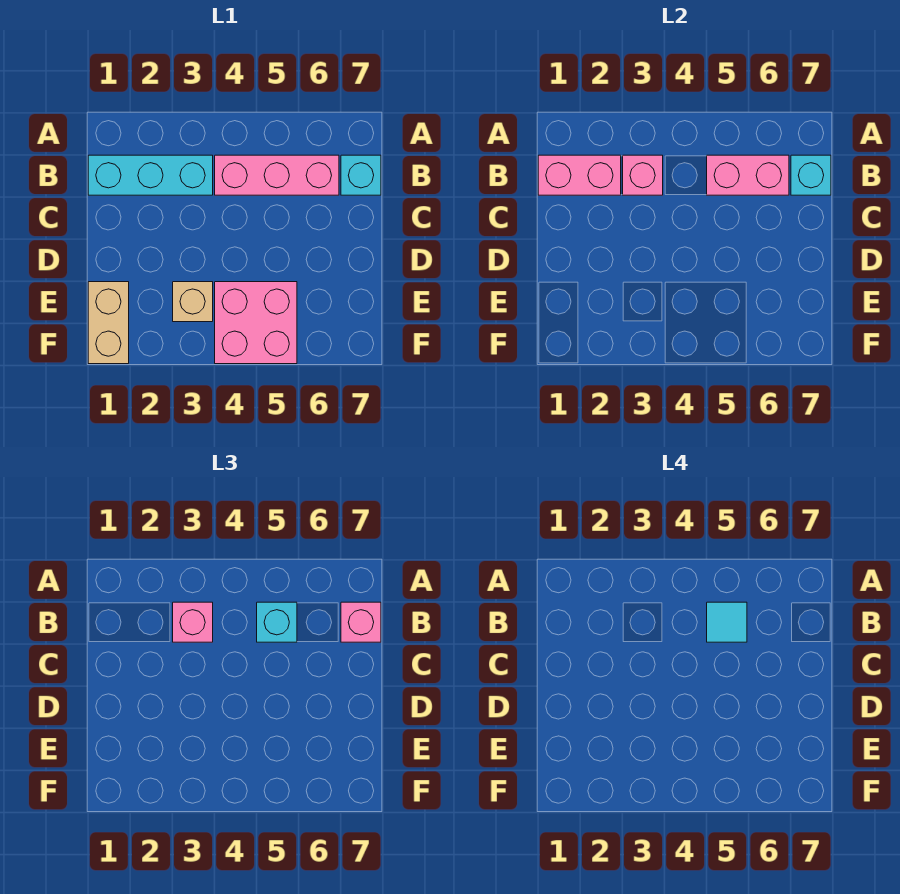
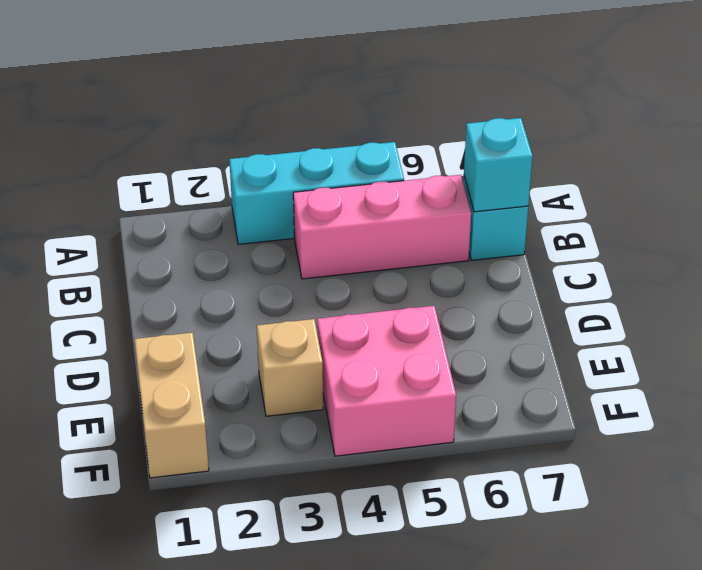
cyan brick A3:A5 level 1 -> cyan brick B1:B3 level 1
none -> pink brick B1:B2 level 2
none -> pink brick B3 level 2
none -> pink brick B5:B6 level 2

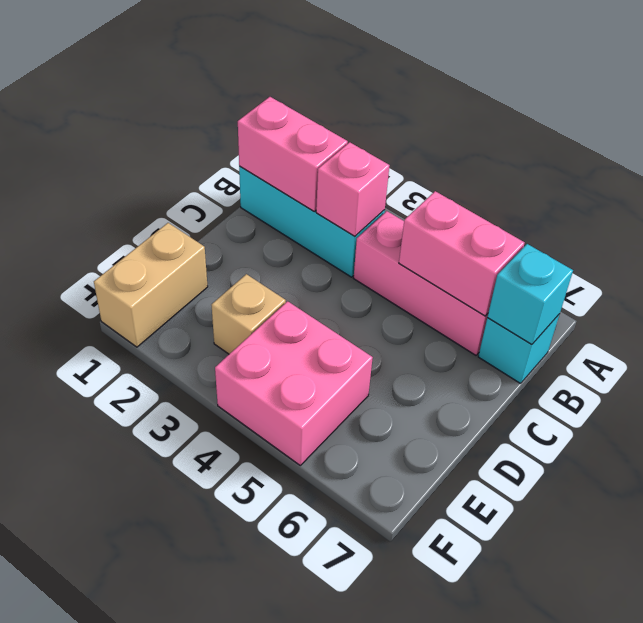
none -> pink brick B3 level 3
none -> cyan brick B5 level 3
none -> pink brick B7 level 3

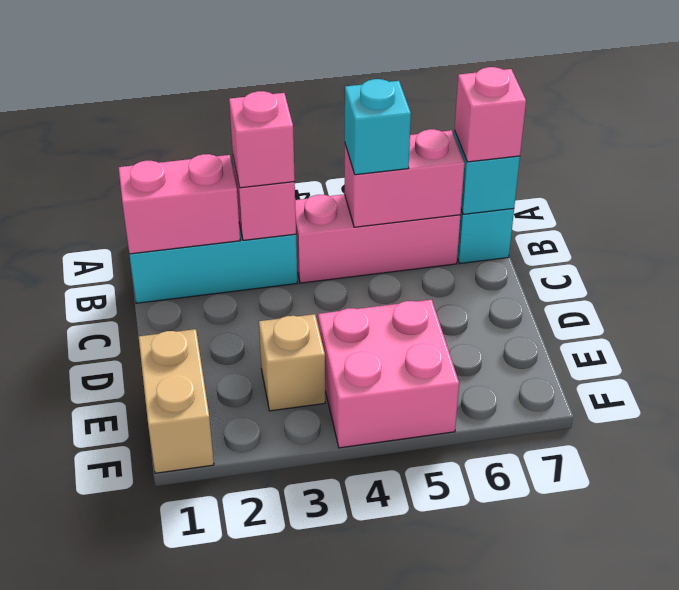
none -> cyan tile B5 level 4

